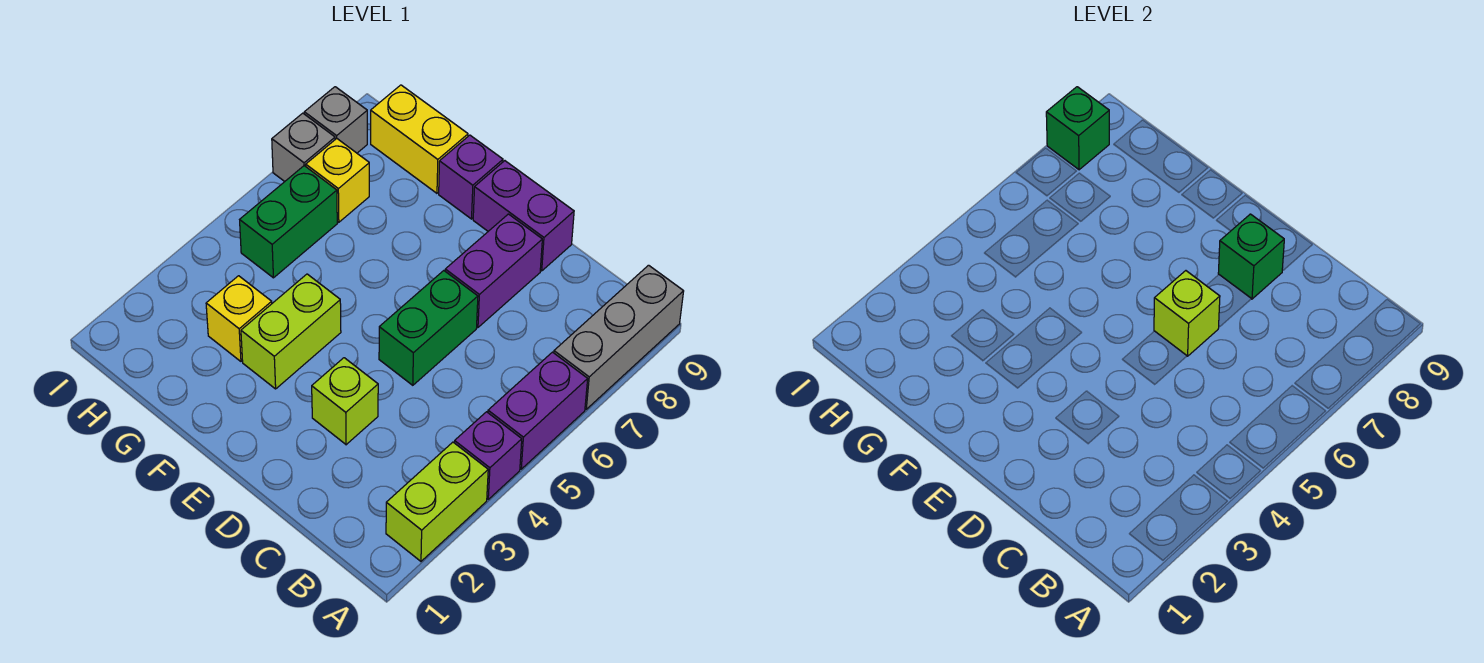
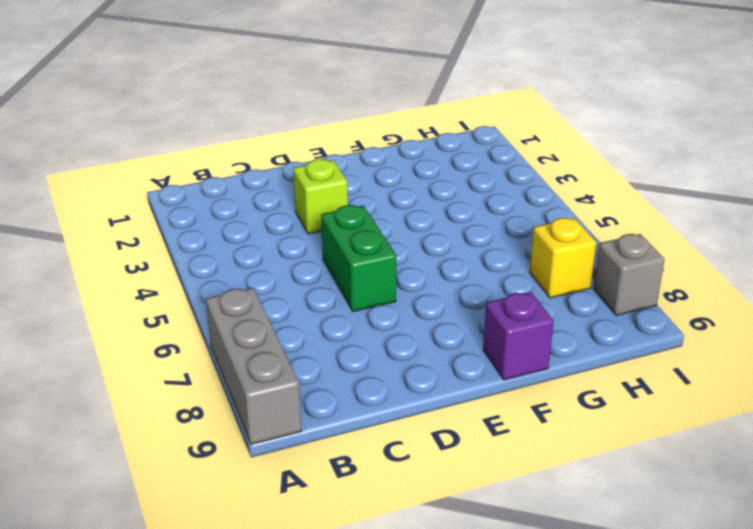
none -> lime brick A2:A3 level 1
none -> purple brick A4 level 1
none -> purple brick A5:A6 level 1

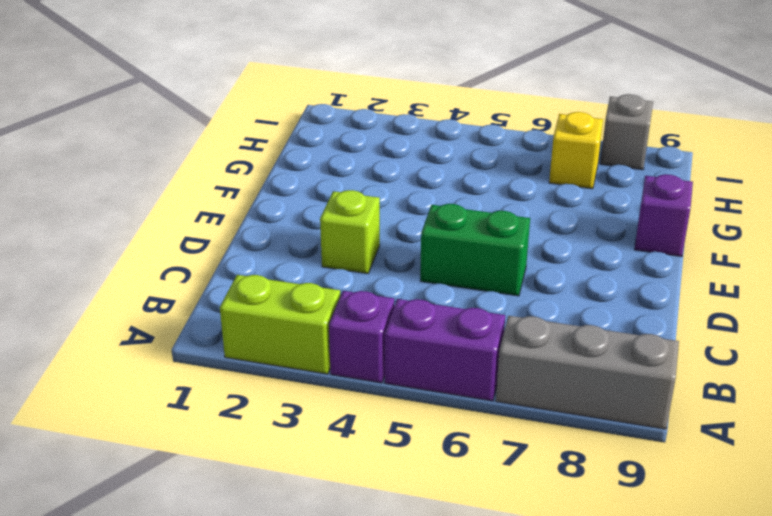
none -> purple brick D7:D8 level 1
none -> purple brick D9:E9 level 1
none -> lime brick F3:F4 level 1

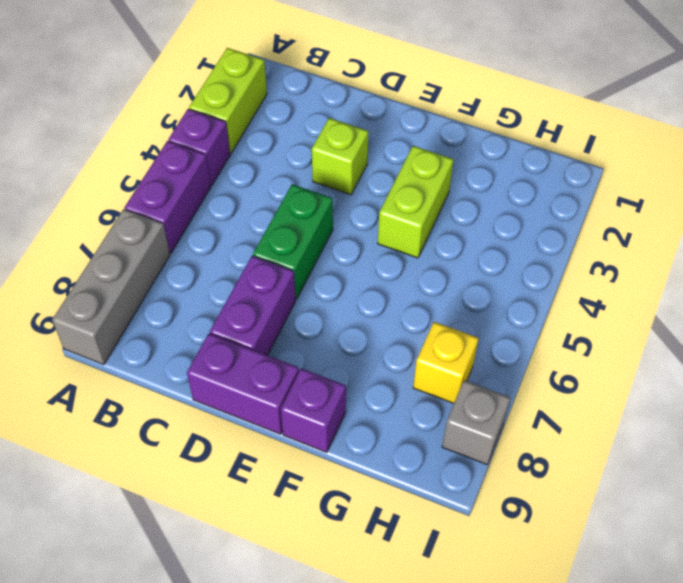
none -> yellow brick G3 level 1
none -> yellow brick G9:H9 level 1
none -> green brick H5:H6 level 1

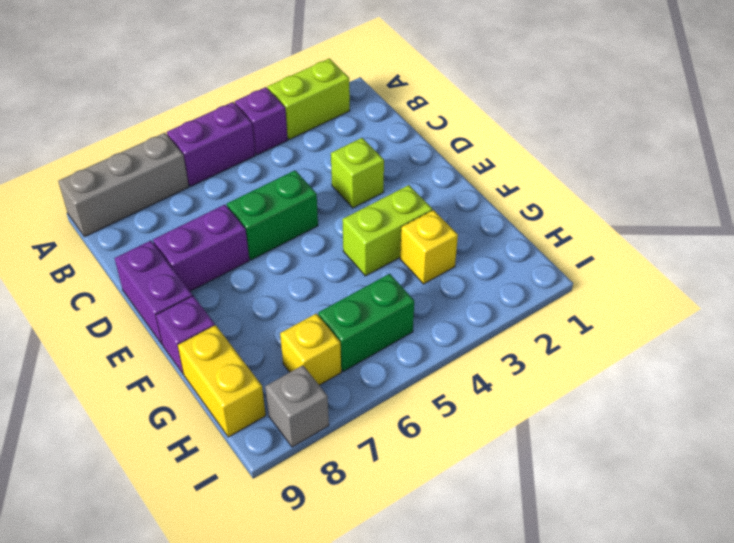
none -> grey brick I7 level 1
none -> lime brick D6 level 2
none -> green brick D8 level 2

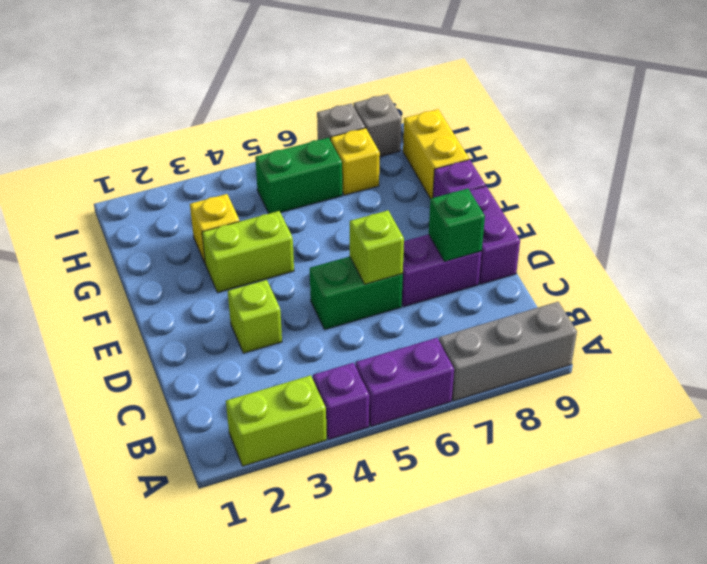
none -> green brick I8 level 2

